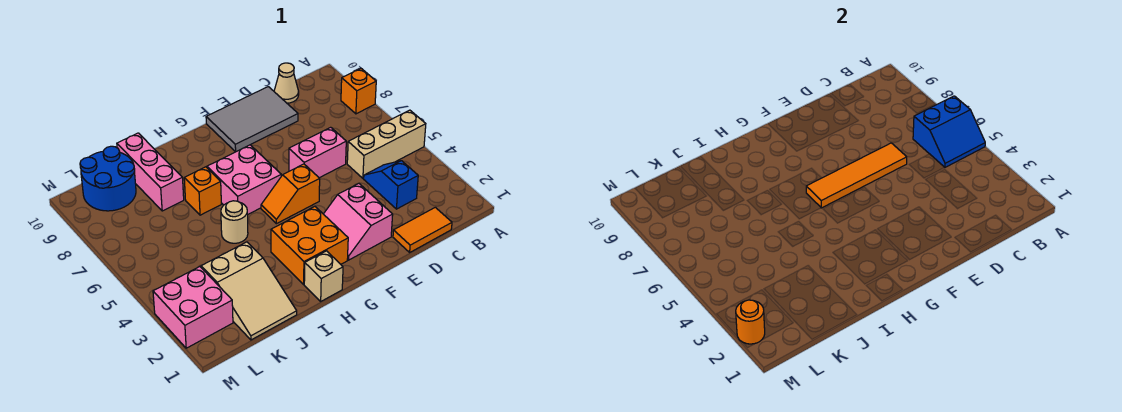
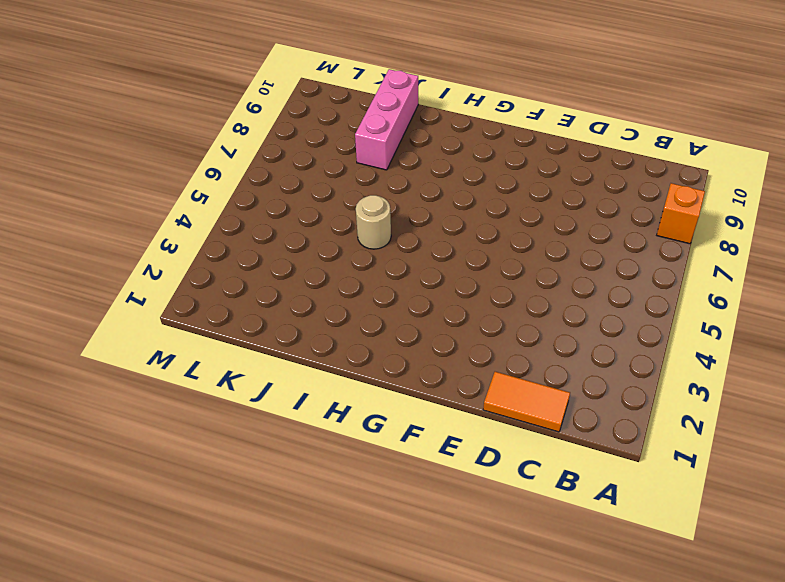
none -> tan brick A5:C5 level 1
none -> blue slope C3:C4 level 1 top 3
none -> tan cone C10 level 1

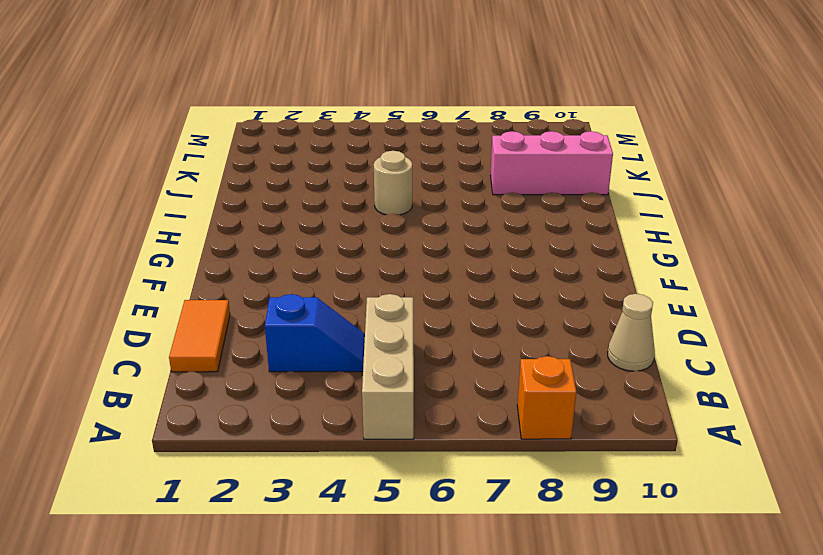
none -> pink brick D6:E6 level 1
none -> grey tile D9:F10 level 1
none -> pink slope E2:F3 level 1 top E

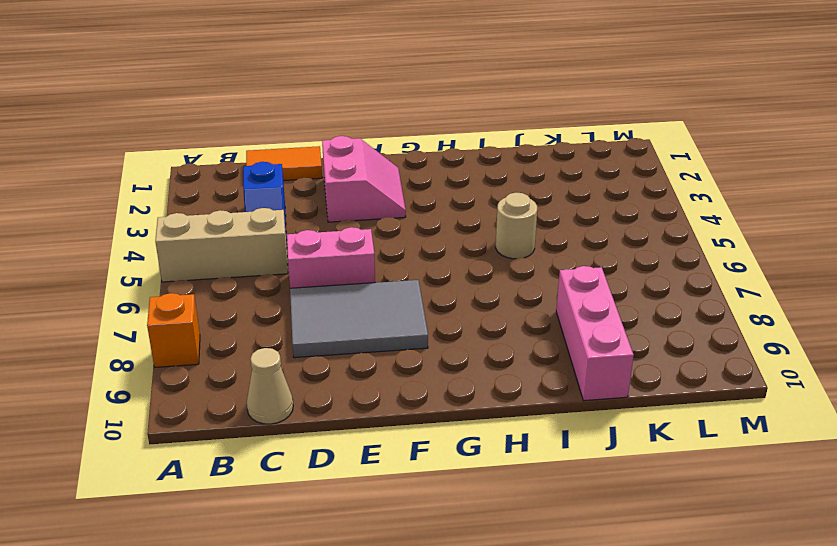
grey tile D7:F8 level 1 -> grey tile D9:F10 level 1
none -> orange slope F5:G5 level 1 top F
none -> orange brick G2:H3 level 1
none -> pink brick G6:H7 level 1

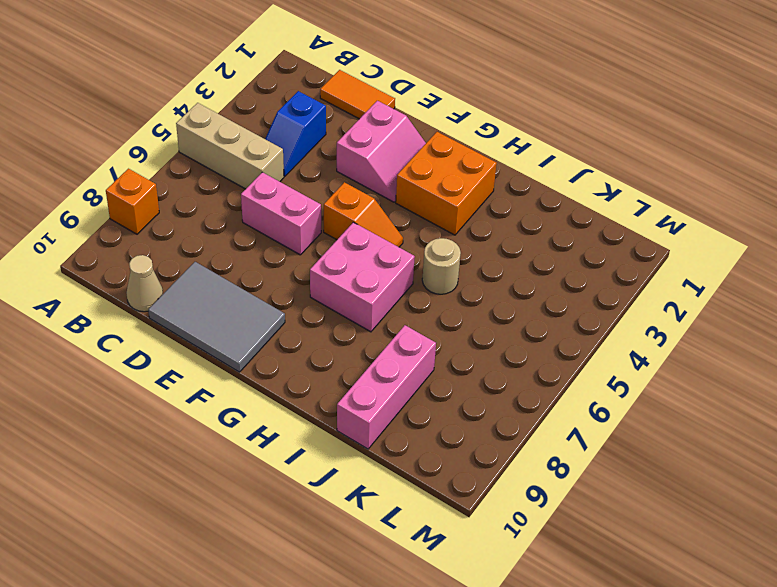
none -> tan brick H1 level 1
none -> orange brick I7 level 1
none -> tan slope J1:K3 level 1 top 3

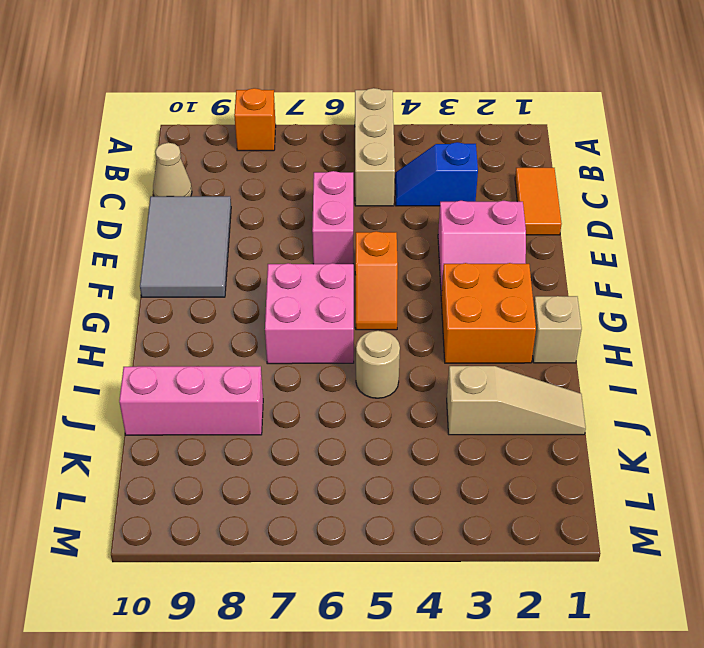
tan slope J1:J3 level 1 top 3 -> tan slope J1:K3 level 1 top 3
none -> orange brick I7 level 1
none -> blue round brick K9:L10 level 1
none -> pink brick L2:M3 level 1

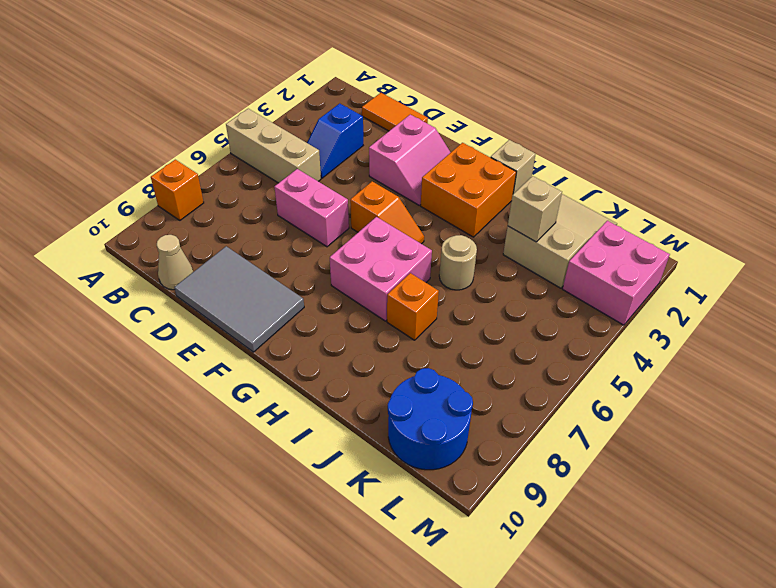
tan brick J3 level 2 -> none
none -> pink brick J8:J10 level 1
none -> blue slope A5:B6 level 2 top 6
none -> orange tile D6:G6 level 2

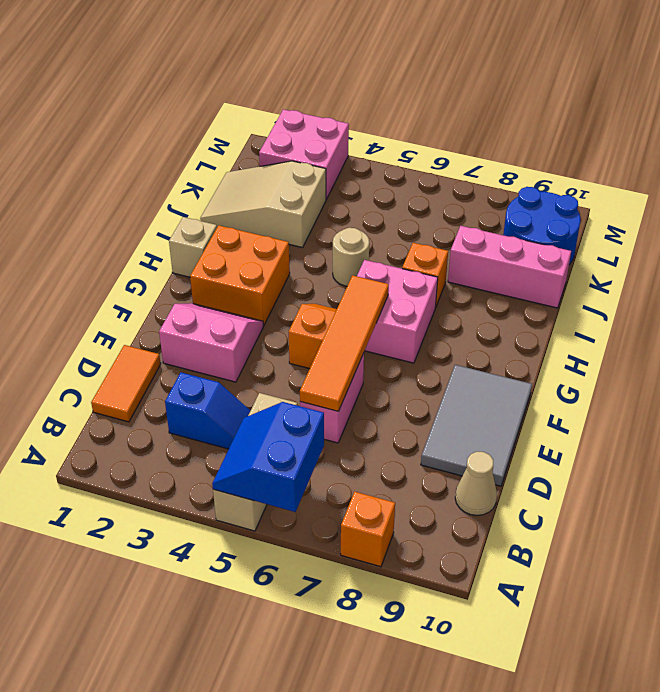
none -> orange round brick M2 level 2

